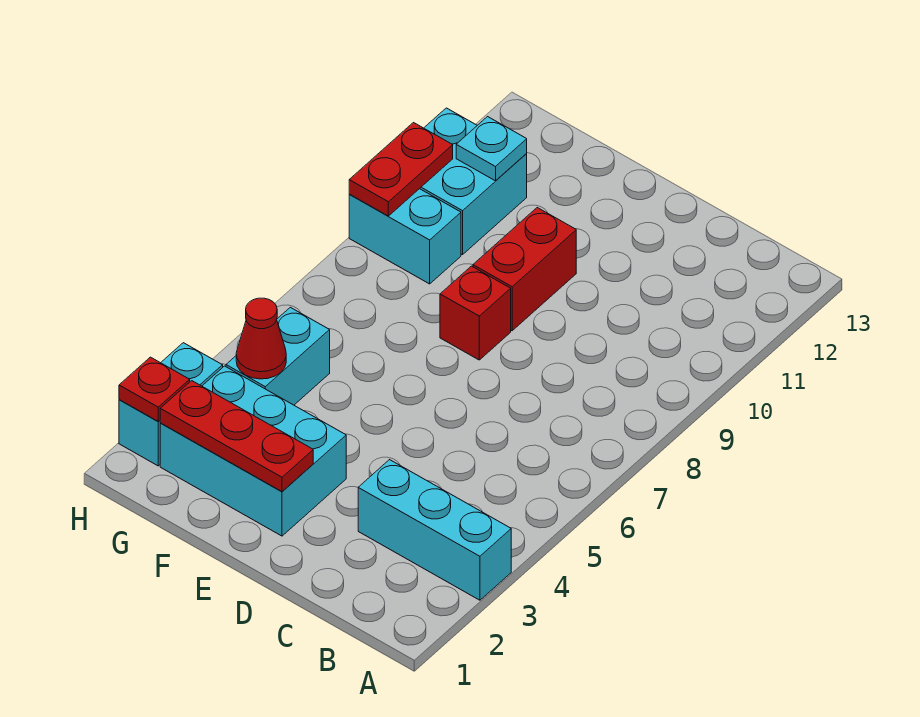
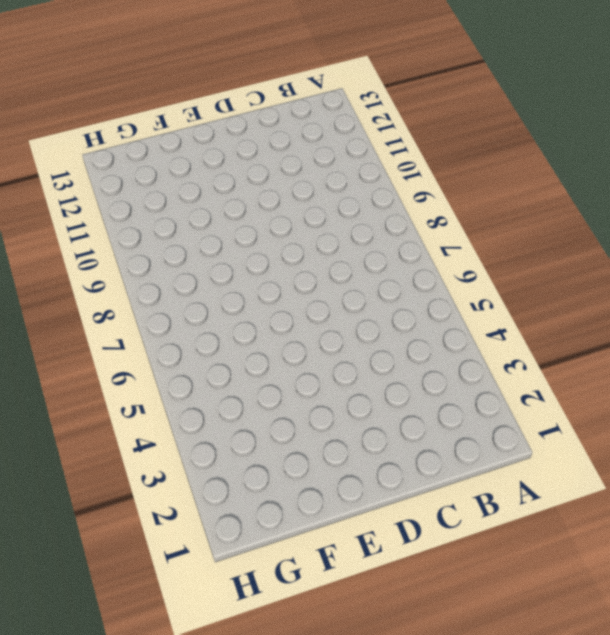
none -> cyan brick A3:C3 level 1
none -> cyan brick E2:G3 level 1
none -> red brick E8 level 1

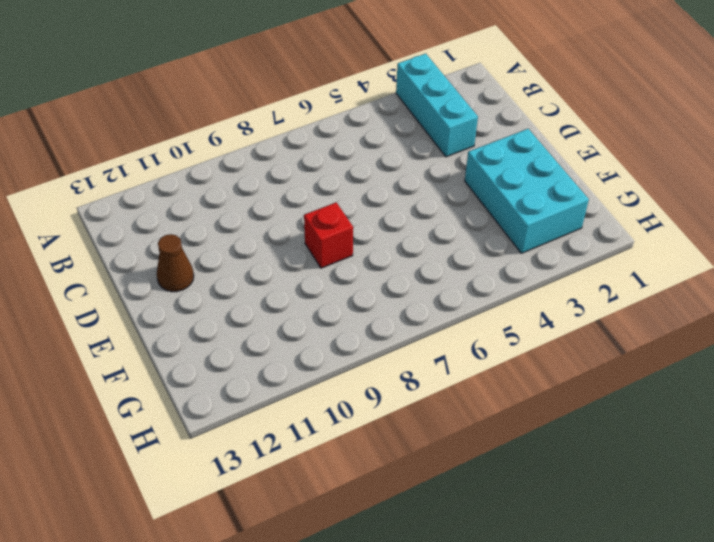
brown cone D12 level 1 -> none
none -> red brick E9:E10 level 1
none -> cyan brick G4:G5 level 1
none -> cyan brick G9:H9 level 1

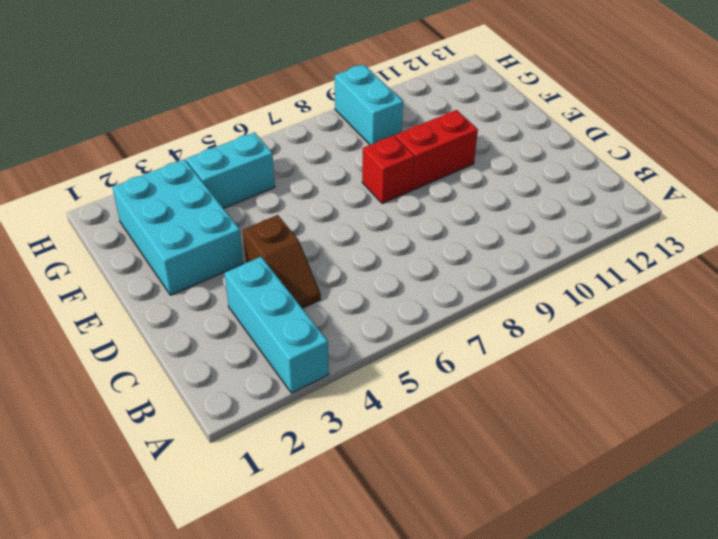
brown slope C4:D4 level 1 top D -> none
none -> cyan brick G10:H11 level 1
none -> cyan brick H2:H3 level 1
none -> red plate E2:G2 level 2

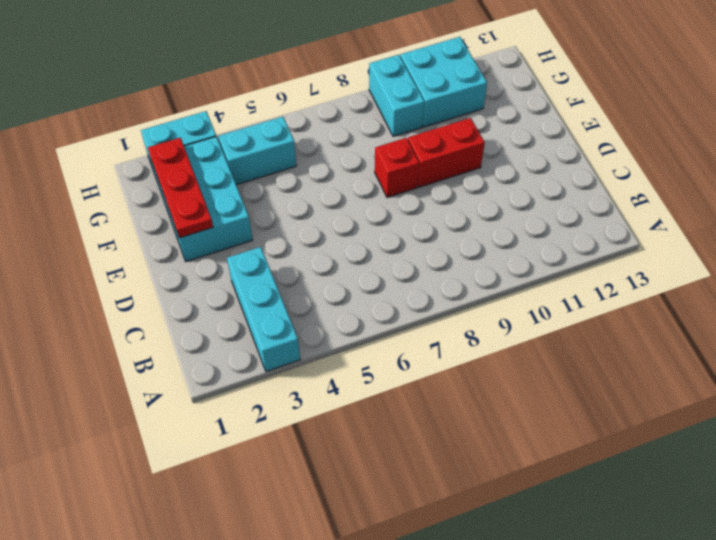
none -> red cone G4 level 2
none -> cyan plate G11 level 2
none -> red plate H2 level 2

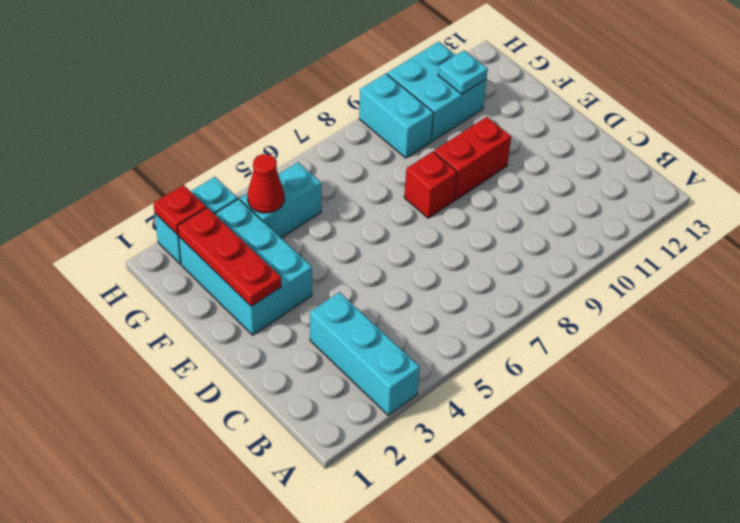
none -> red plate H9:H10 level 2

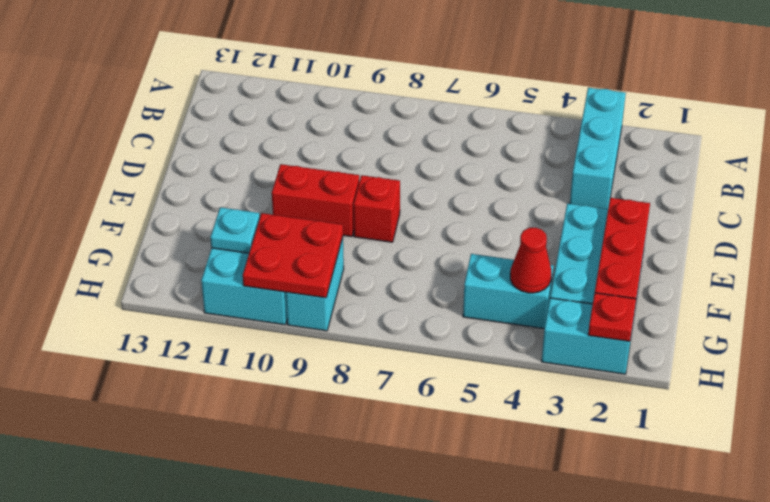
red plate G9:H10 level 2 -> red plate H9:H10 level 2

